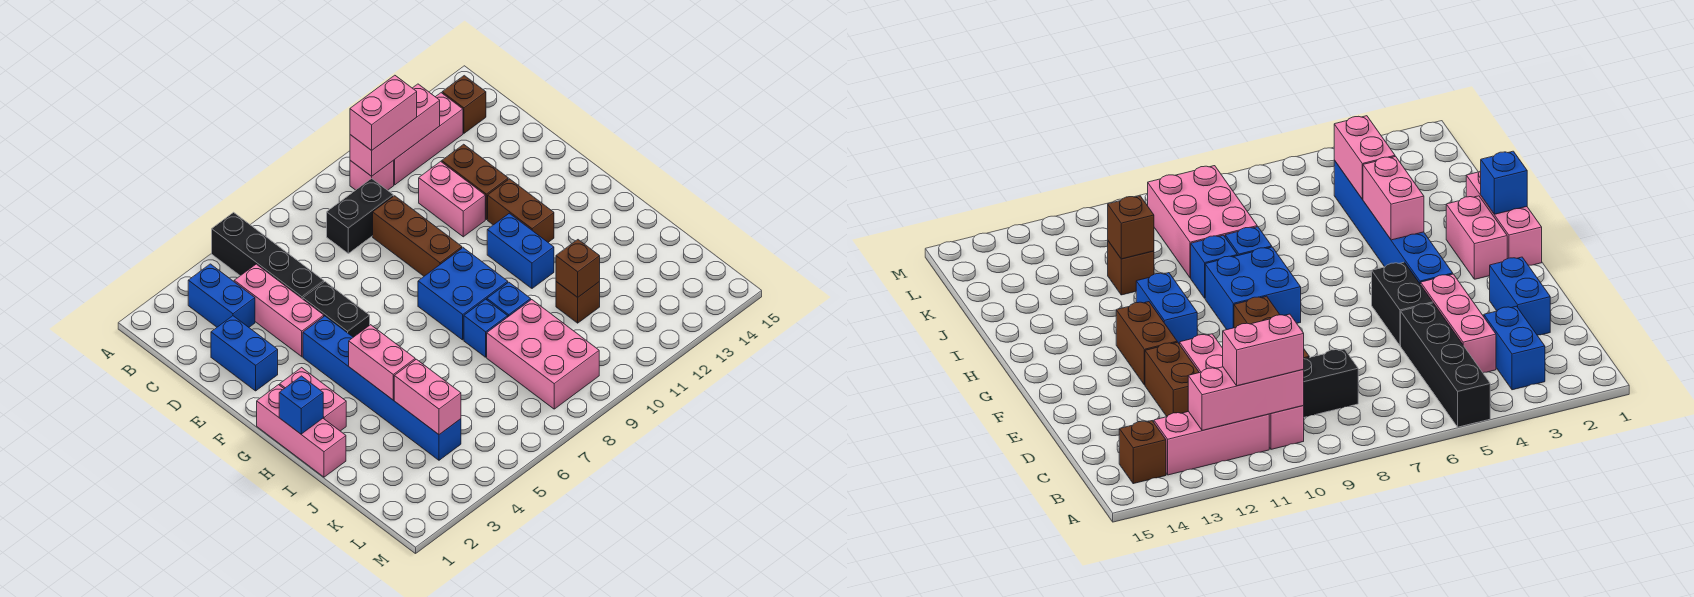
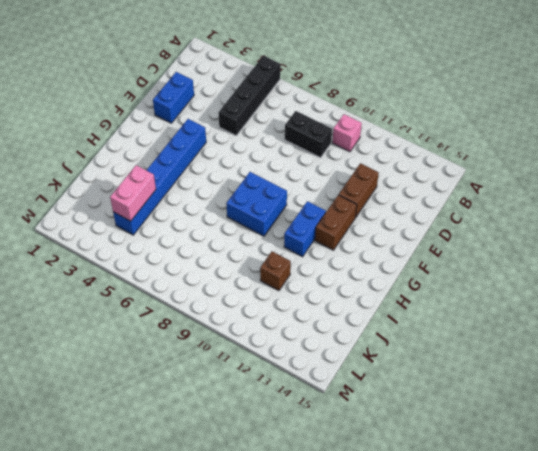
none -> blue brick B3:C3 level 1
none -> pink brick B11:B13 level 1
none -> brown brick B14 level 1

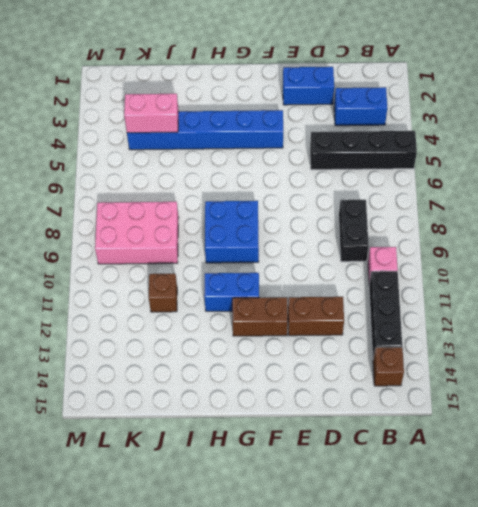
black brick B11:B13 level 1 -> pink brick B11:B13 level 1
none -> pink brick C4:E4 level 1
none -> brown brick D9:F9 level 1
none -> pink brick D11:E11 level 1

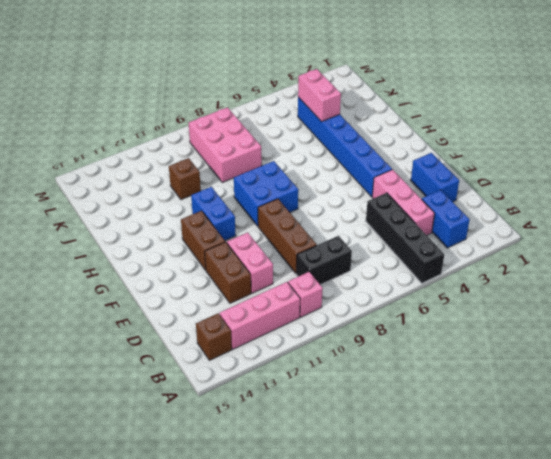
none -> black brick E5:F5 level 1
none -> pink brick G1:I1 level 1
none -> pink brick G2:H2 level 1

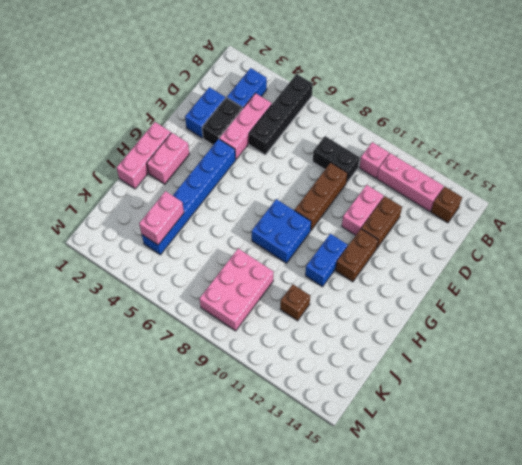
black brick D3:E3 level 1 -> black brick E5:F5 level 1
none -> blue brick I8 level 1
none -> blue brick I9 level 1
none -> pink brick B10:B12 level 2

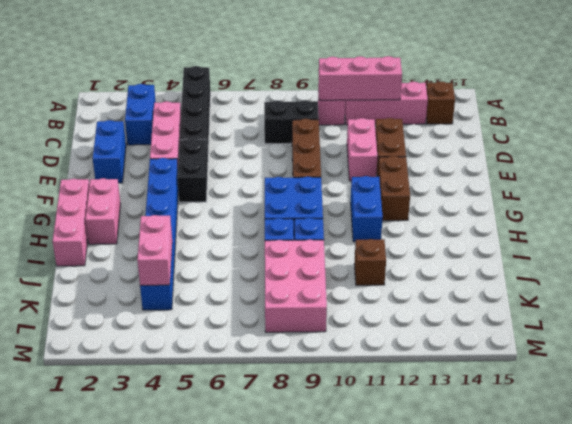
none -> blue brick H1 level 2
none -> pink brick H4:I4 level 2
none -> brown brick J11 level 2

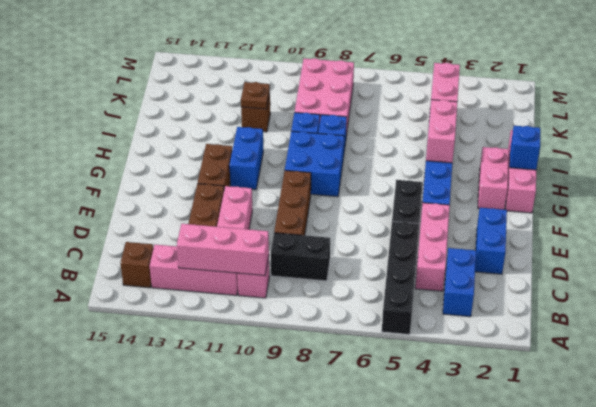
brown plate J11 level 2 -> brown brick J11 level 2
none -> pink brick B10:B11 level 3

